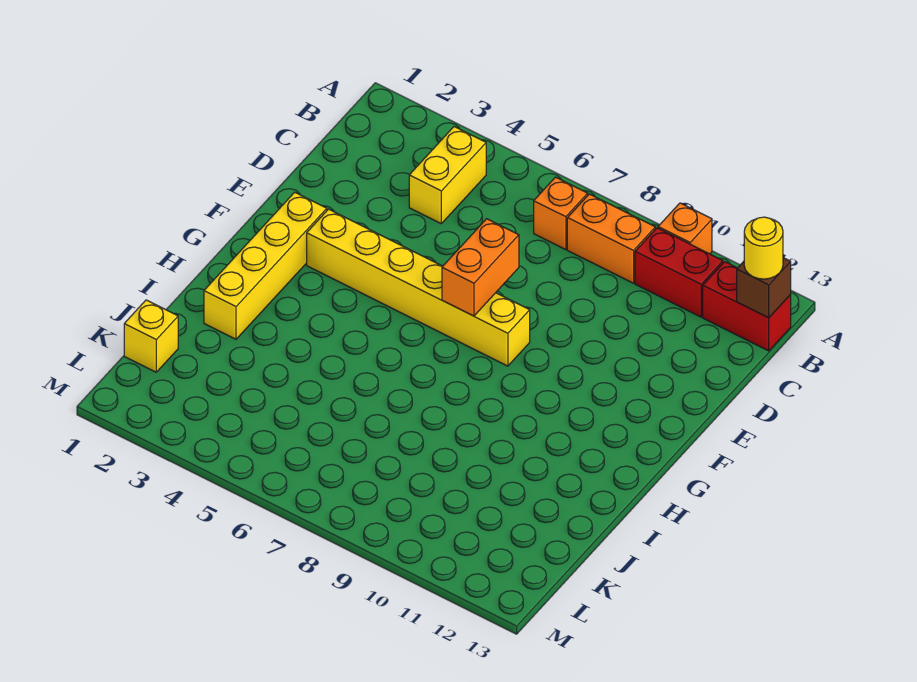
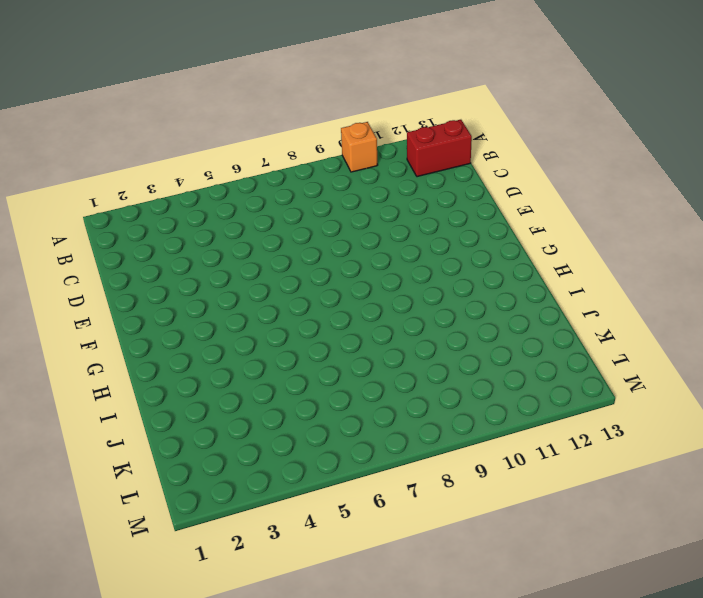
none -> yellow brick B4:C4 level 1
none -> orange brick B7 level 1
none -> orange brick B8:B9 level 1

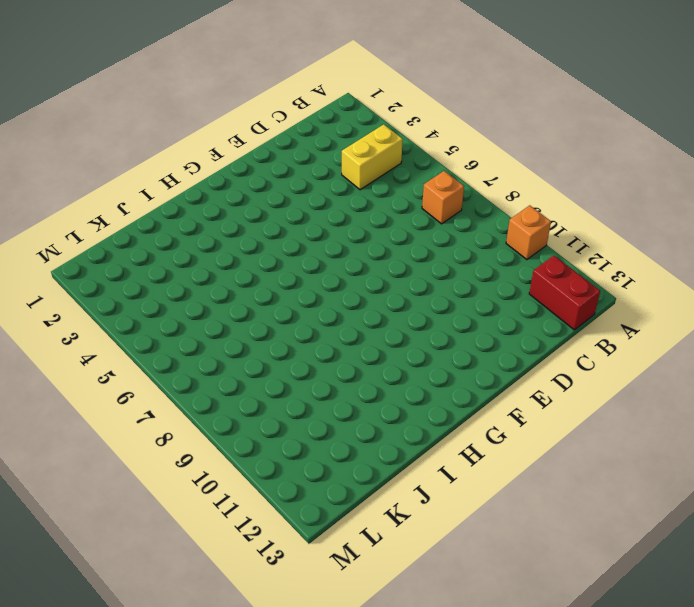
none -> orange brick B8:B9 level 1
none -> red brick B10:B11 level 1
none -> yellow brick F2:I2 level 1

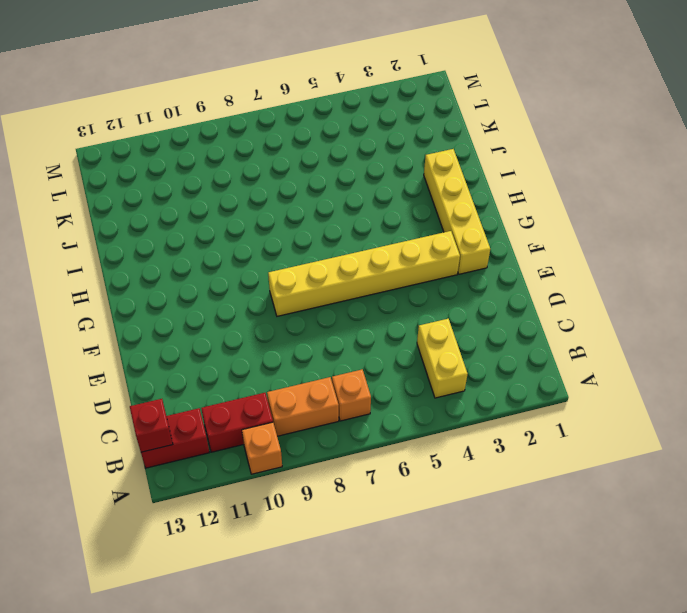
red brick B13 level 2 -> brown brick B13 level 2
none -> yellow brick K1 level 1
none -> orange brick E7:F7 level 2
none -> yellow round brick B13 level 3

